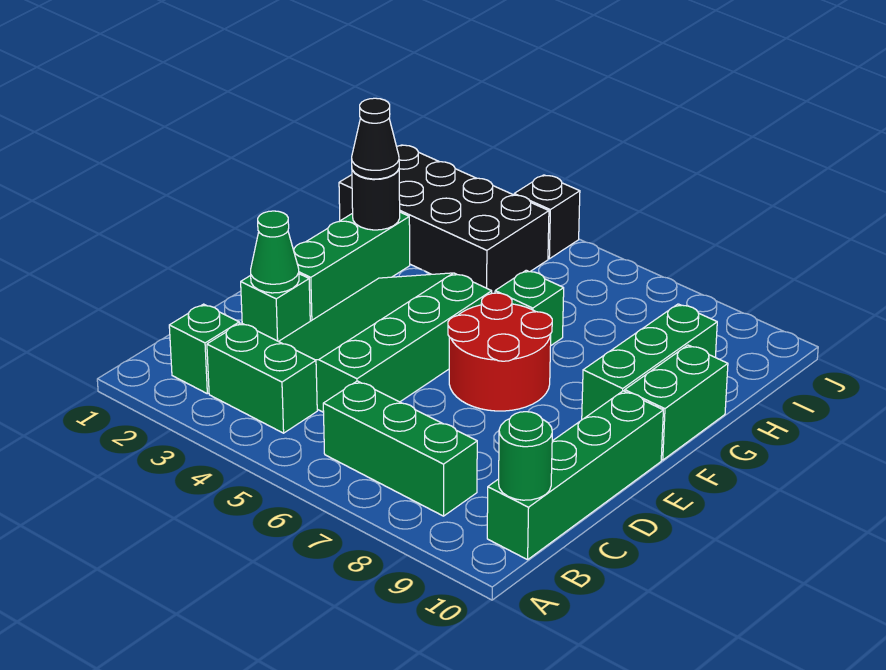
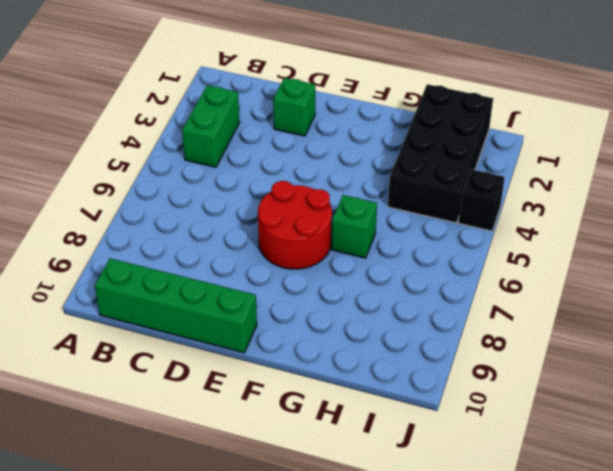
none -> green brick B2 level 1
none -> green brick B6:B8 level 1
none -> green slope C3:F5 level 1 top 5

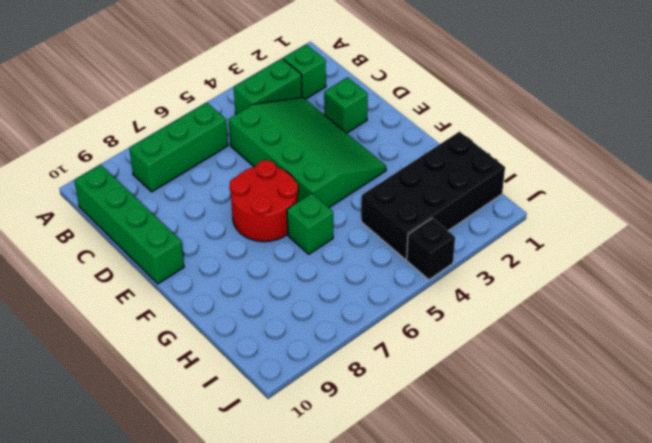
none -> green brick E2:G2 level 1
none -> green brick F9:H9 level 1
none -> green brick F10:G10 level 1

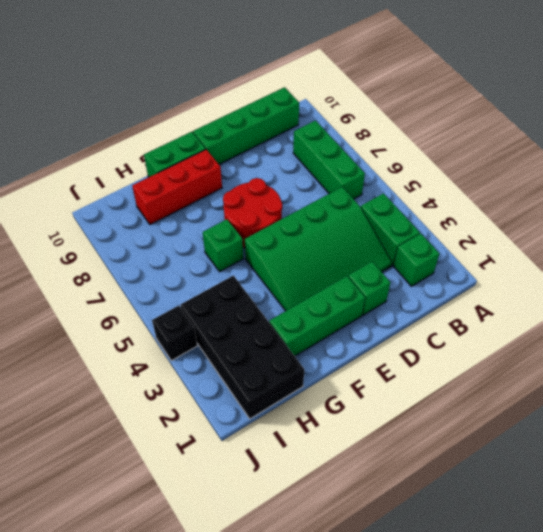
red brick F9:H9 level 1 -> green brick F9:H9 level 1
none -> green round brick B10 level 2
none -> green cone D2 level 2
none -> black round brick G2 level 2

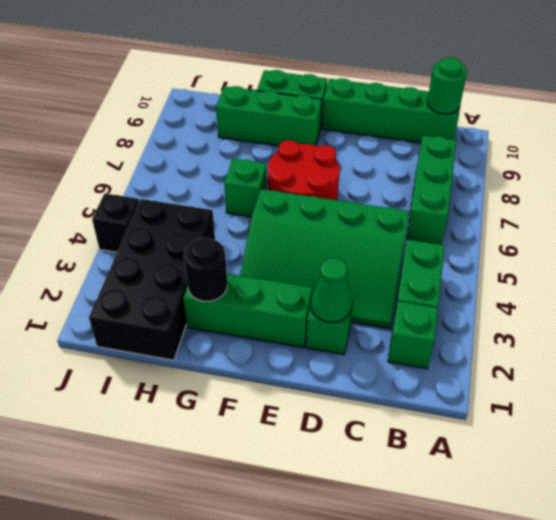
none -> black cone G2 level 3

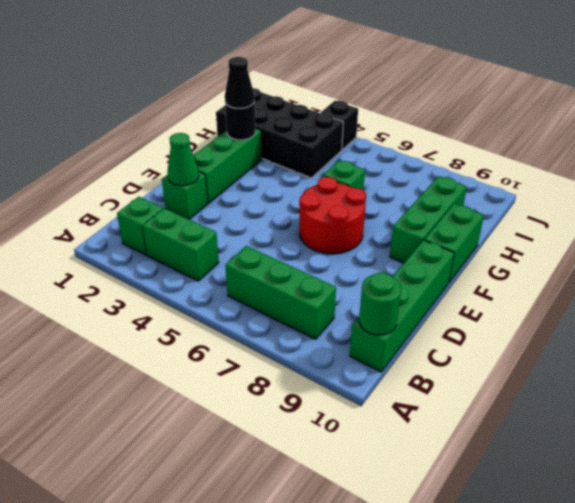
none -> green slope C3:F5 level 1 top 5

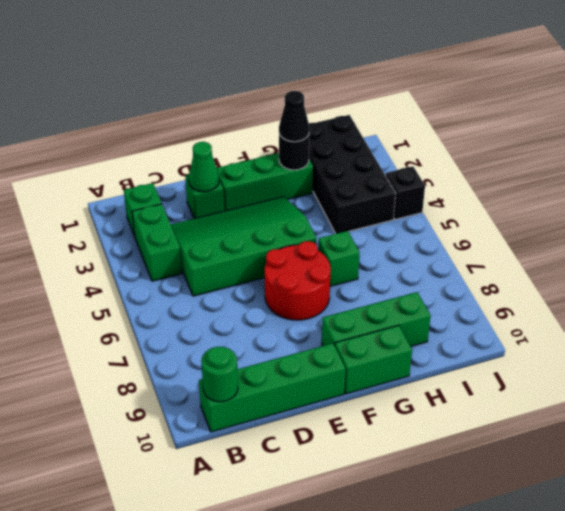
none -> green brick B6:B8 level 1

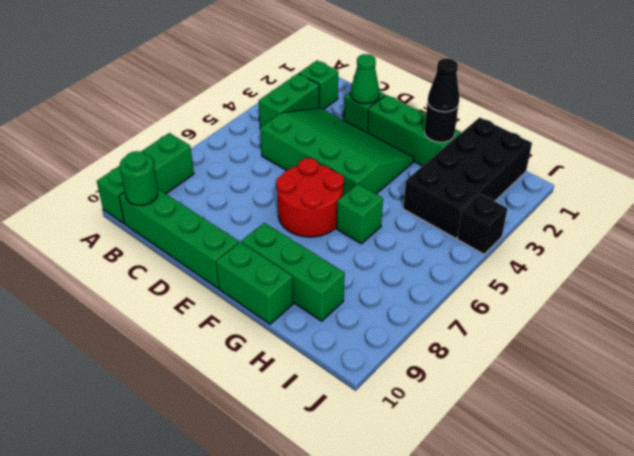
green brick A8:A10 level 1 -> green brick B6:B8 level 1

